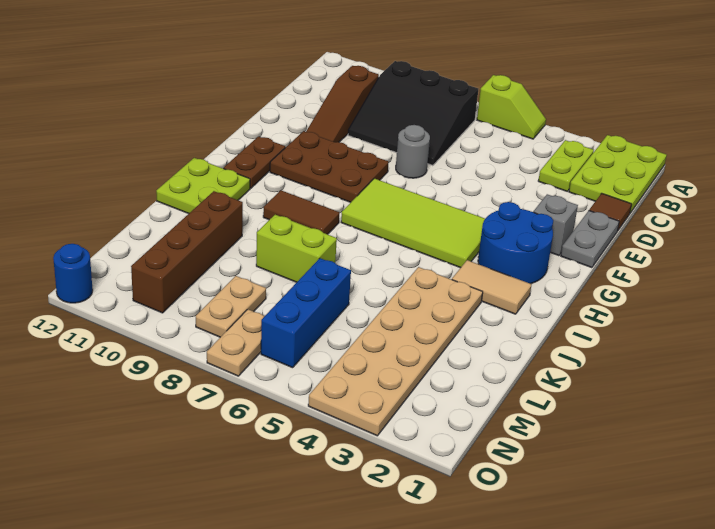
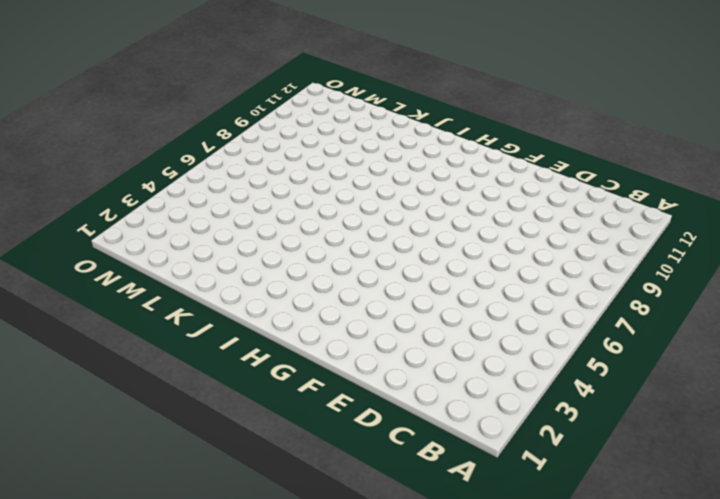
none -> lime plate A1:C2 level 1
none -> lime slope A5:A6 level 1 top 6
none -> lime plate B3:C3 level 1

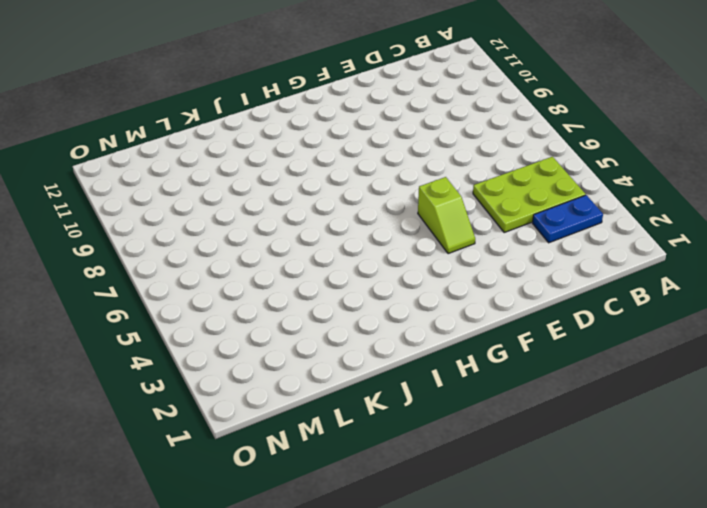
blue plate B3:C3 level 1 -> lime plate B3:C3 level 1
lime plate B4:D5 level 1 -> lime plate A1:C2 level 1
lime slope F4:F5 level 1 top 5 -> lime slope A5:A6 level 1 top 6
none -> black slope B7:D9 level 1 top B
none -> brown slope C10:E10 level 1 top C
none -> brown tile D1 level 1

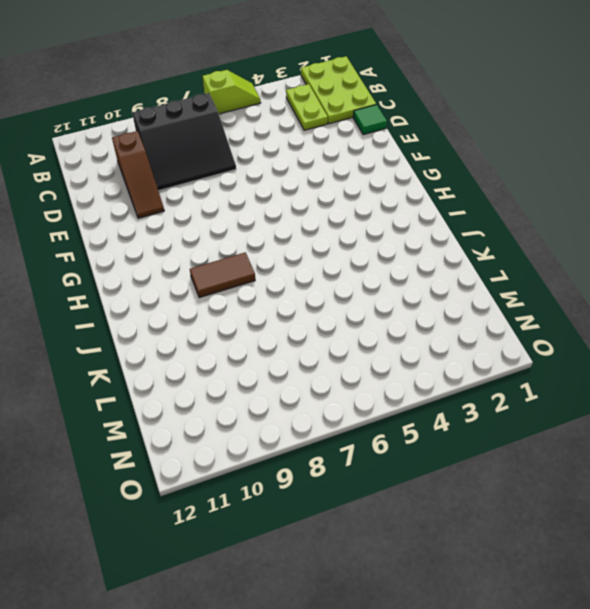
green tile D1 level 1 -> brown tile D1 level 1
none -> grey plate E1:F1 level 1
none -> grey round brick E7 level 1
none -> grey brick F2 level 1

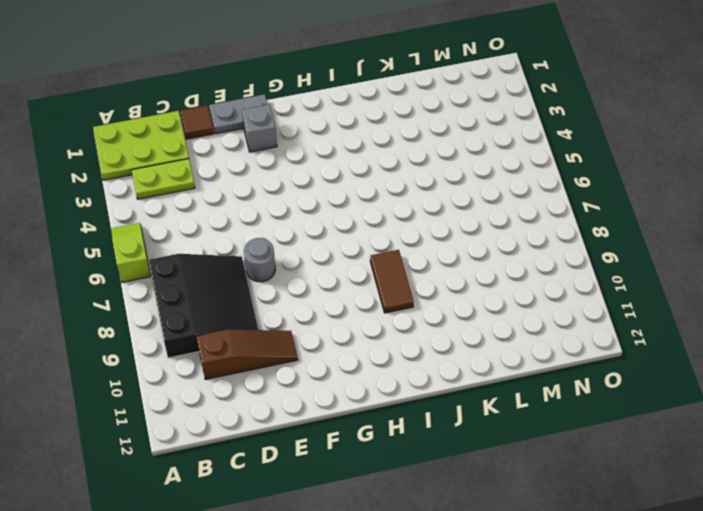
none -> brown plate F8:G10 level 1
none -> blue round brick G2:H3 level 1
none -> lime tile G4:H7 level 1

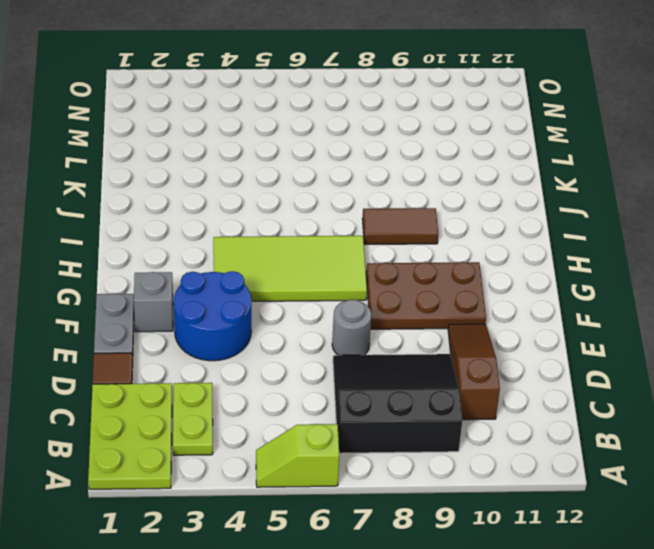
blue round brick E3:F4 level 1 -> blue round brick G2:H3 level 1
none -> brown plate G11:H11 level 1
none -> tan tile I2:I3 level 1
none -> lime plate I11:J12 level 1

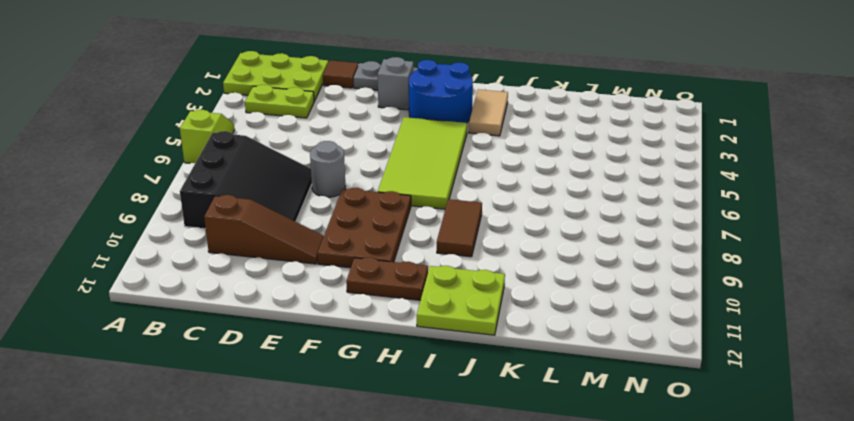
none -> tan plate J3:O4 level 1
none -> lime brick K7:K8 level 1
none -> brown brick K10:N10 level 1

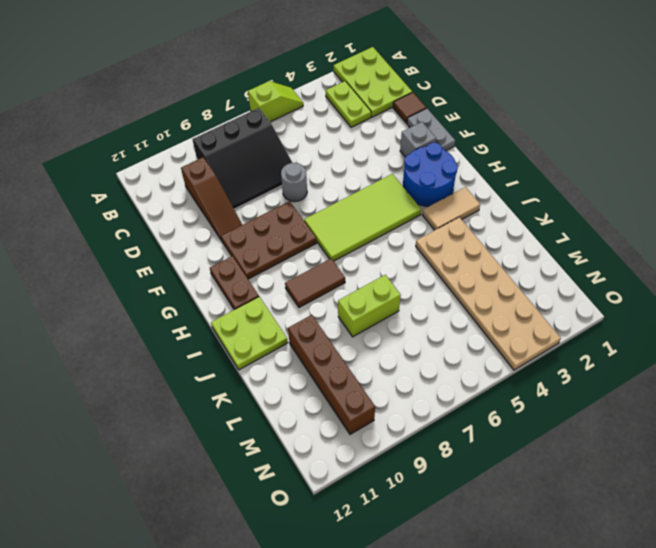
none -> blue brick L6:N6 level 1
none -> tan plate M8:N8 level 1
none -> tan plate N7:O7 level 1

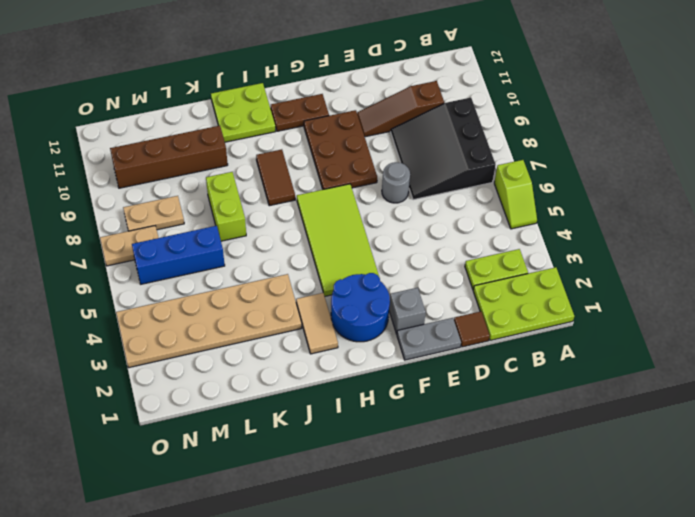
none -> blue round brick O12 level 1

